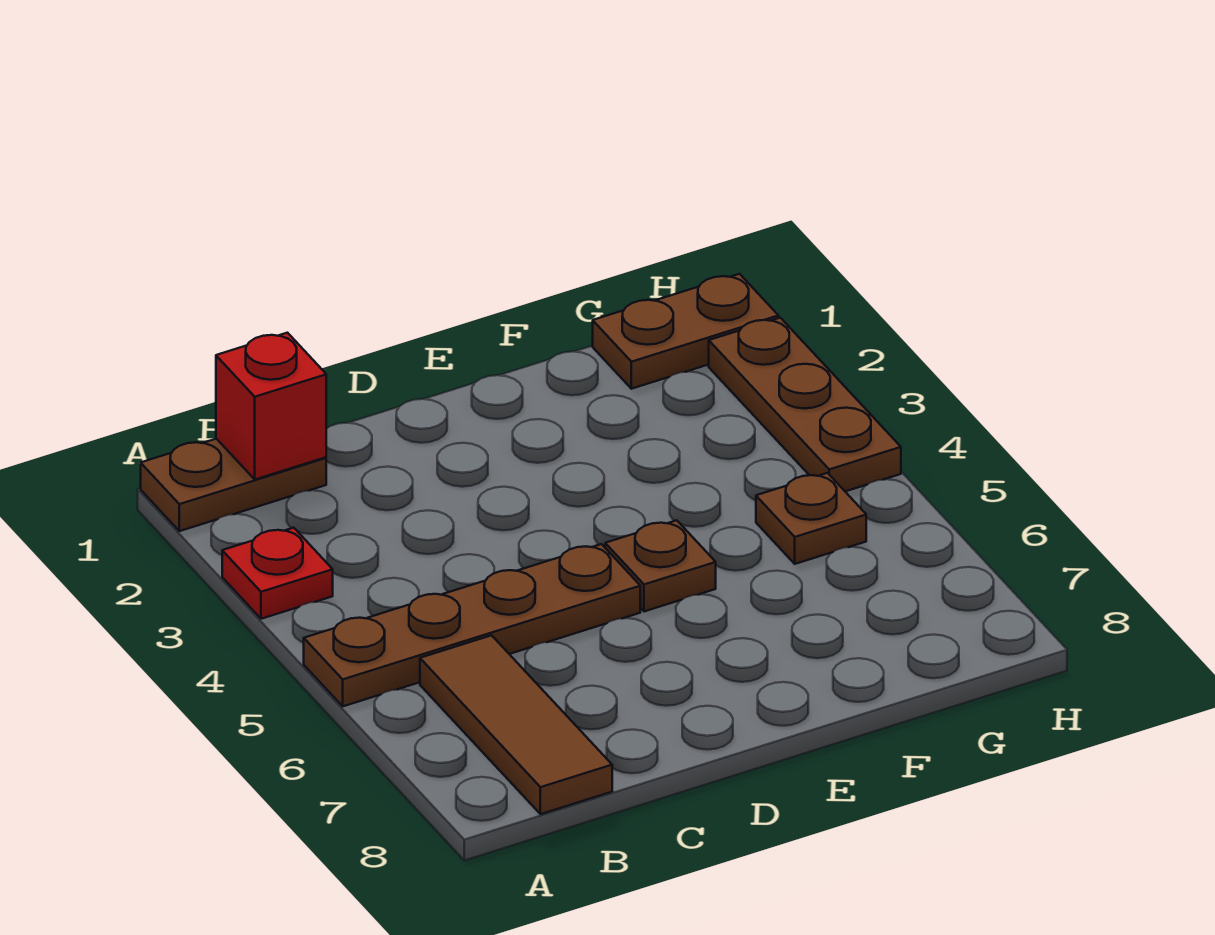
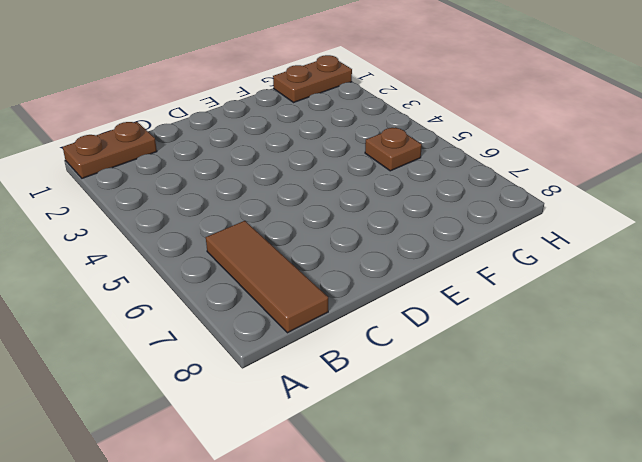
none -> red plate A3 level 1
none -> brown plate A5:D5 level 1

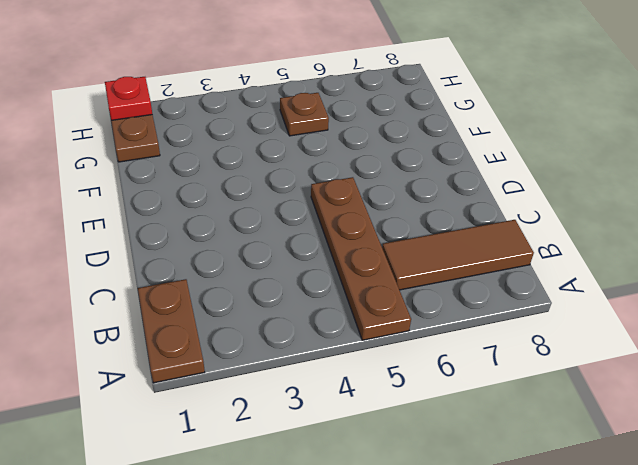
red plate H1 level 2 -> red plate A3 level 1
none -> brown plate E5 level 1
none -> brown plate H2:H4 level 1

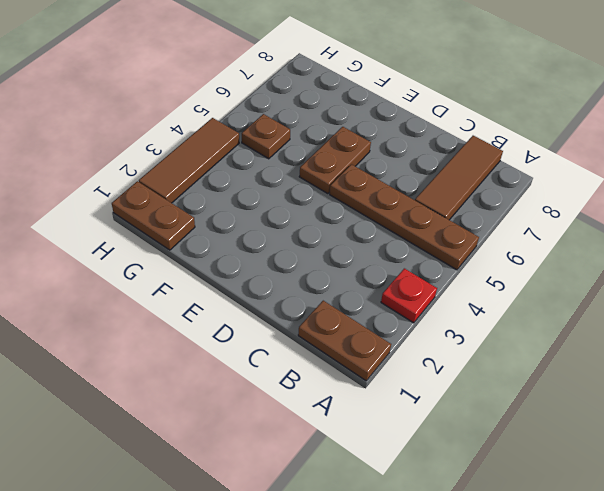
brown plate E5:E6 level 1 -> brown plate E5 level 1
brown tile H2:H4 level 1 -> brown plate H2:H4 level 1
none -> red brick B1 level 2

